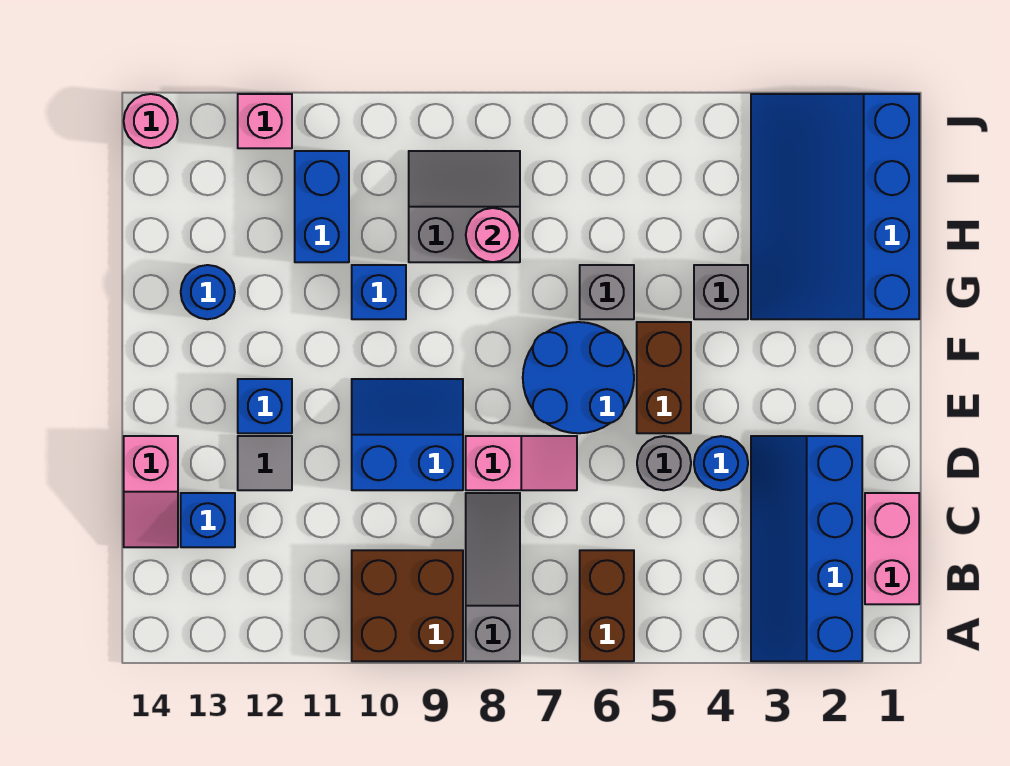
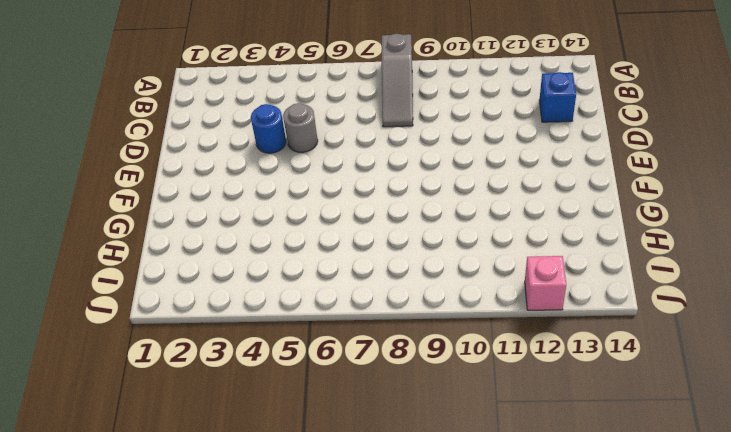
none -> blue slope A2:D3 level 1 top 2
none -> brown brick A6:B6 level 1
none -> brown brick A9:B10 level 1

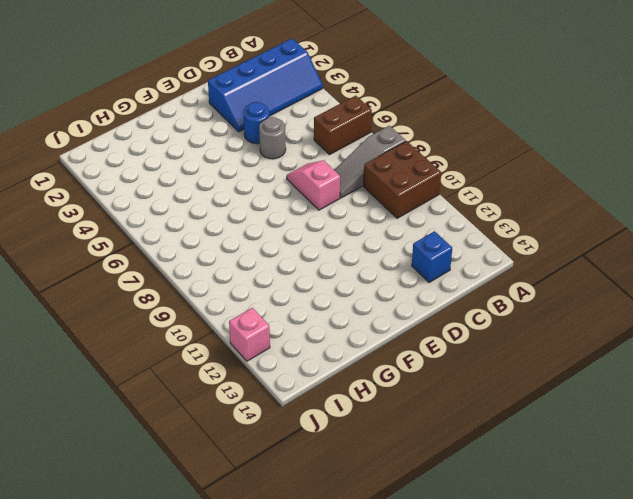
none -> pink brick B1:C1 level 1
none -> pink slope C14:D14 level 1 top D
none -> blue slope D9:E10 level 1 top D

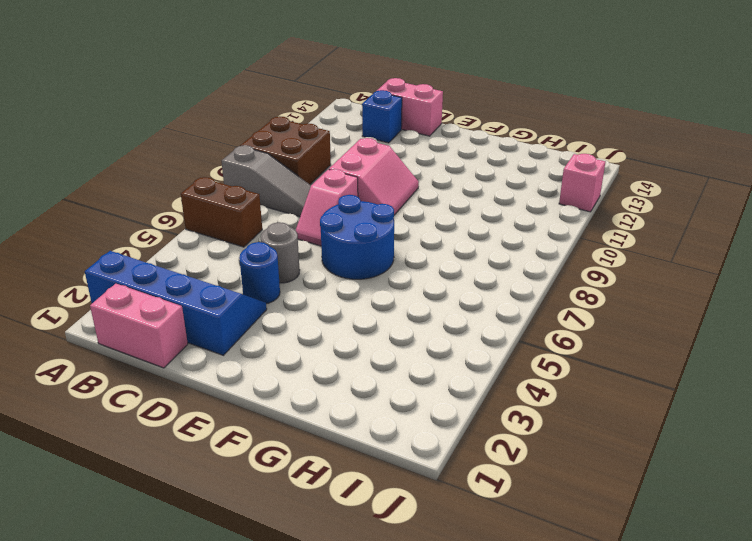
pink brick C14:D14 level 1 -> pink slope C14:D14 level 1 top D
pink slope D9:E10 level 1 top D -> blue slope D9:E10 level 1 top D
none -> grey tile D12 level 1
none -> brown brick E5:F5 level 1
none -> blue brick E12 level 1

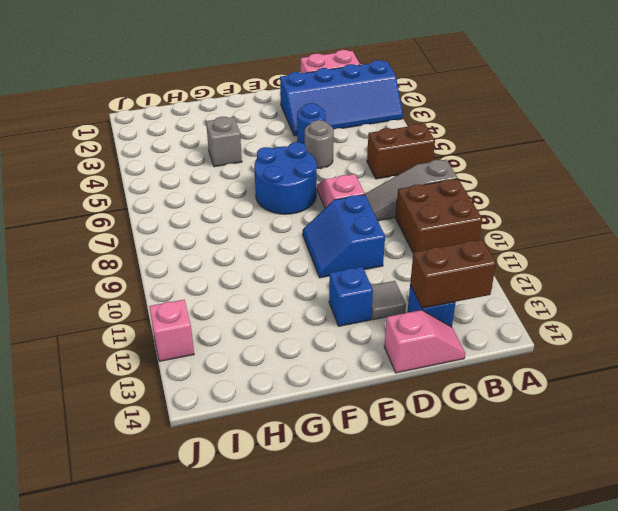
brown brick B13:C13 level 2 -> brown brick E5:F5 level 1
none -> blue slope G1:J3 level 1 top 1
none -> grey brick G6 level 1
none -> blue brick G10 level 1

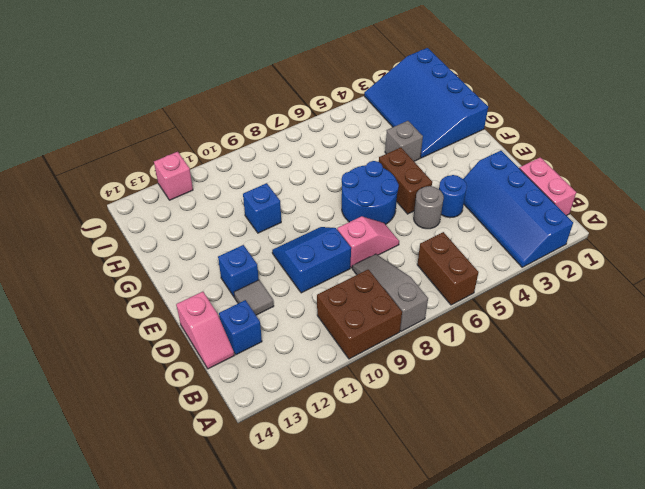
none -> grey brick G6 level 1
none -> blue round brick G13 level 1
none -> grey slope H8:I9 level 1 top H

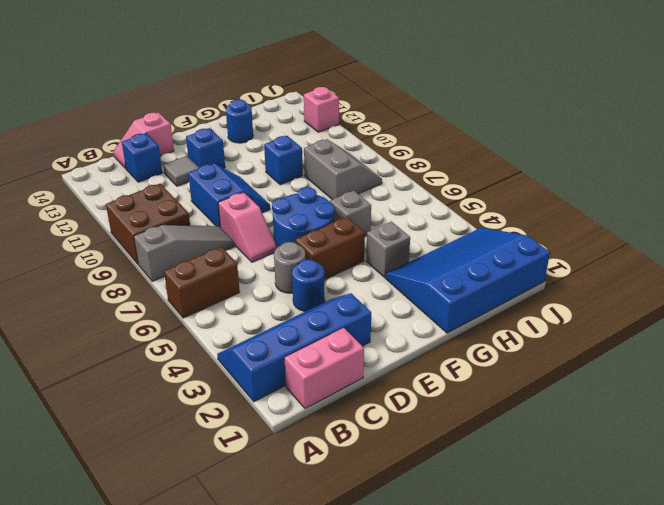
none -> blue brick H11:I11 level 1
none -> pink round brick J14 level 1
none -> pink round brick H8 level 2

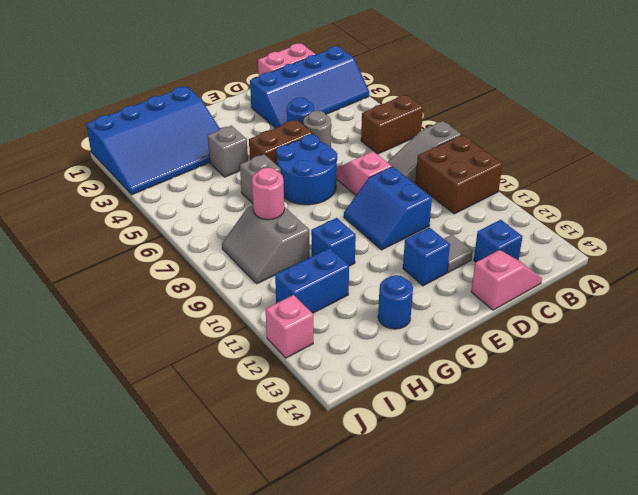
none -> pink round brick J14 level 1

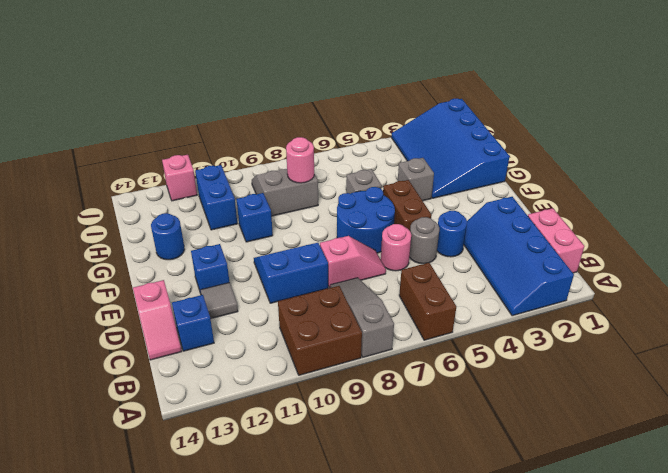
pink round brick D6 level 1 -> pink round brick J14 level 1

